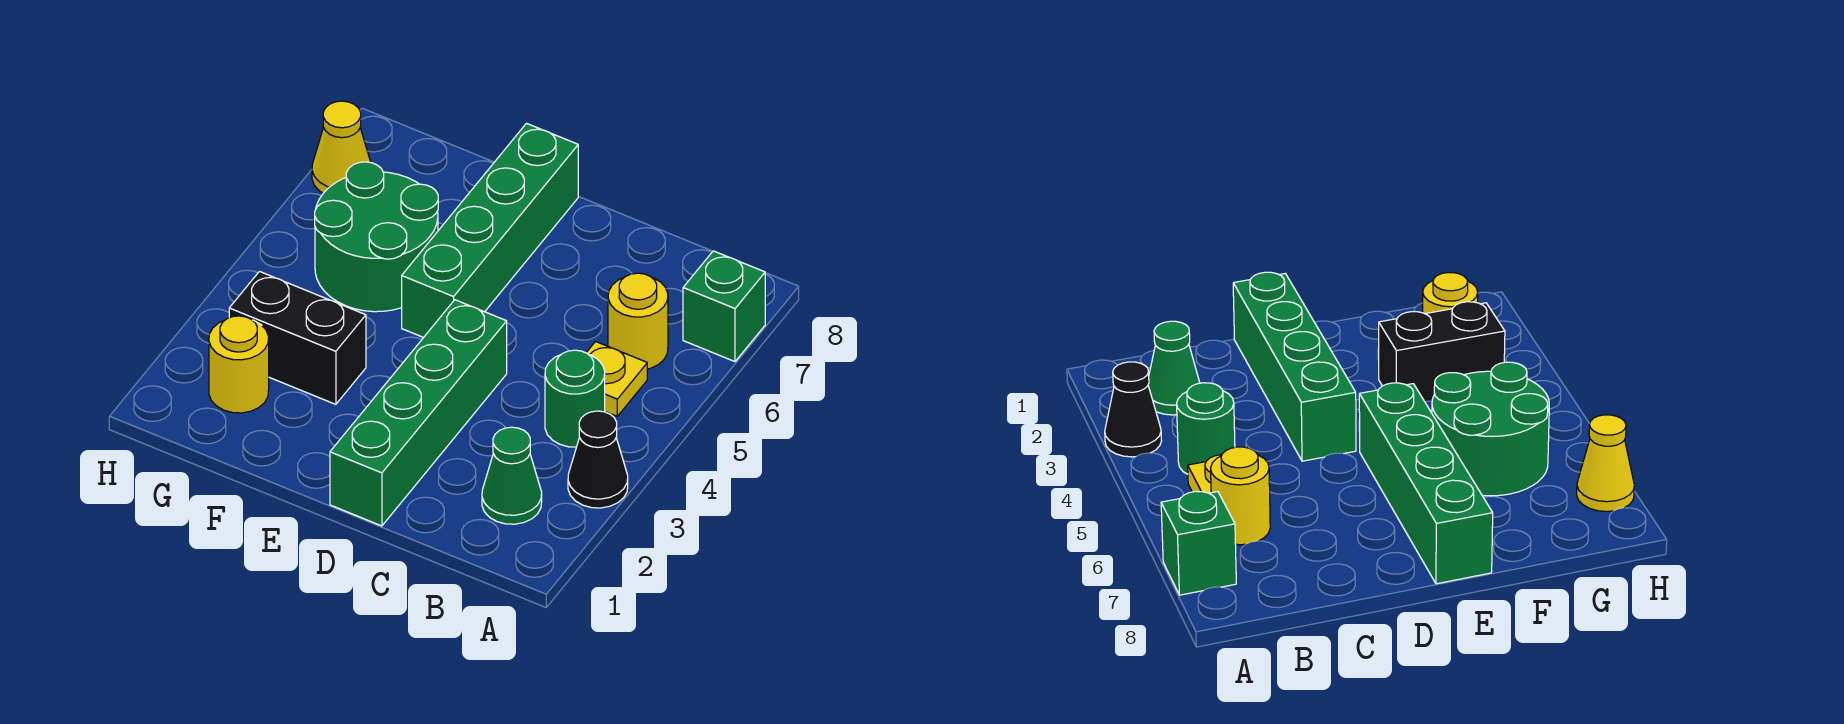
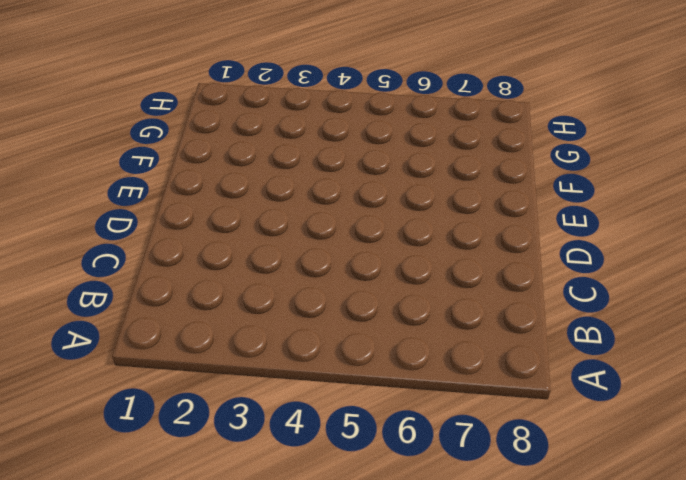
none -> black cone A3 level 1
none -> green brick A7 level 1
none -> green cone B2 level 1

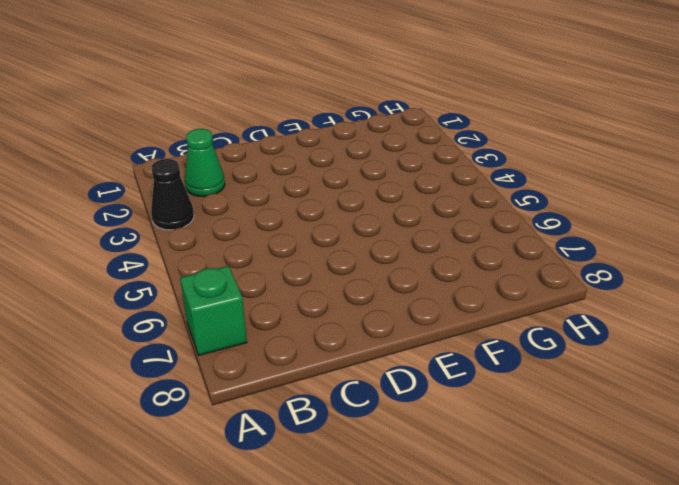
none -> green round brick B4 level 1
none -> yellow plate B5 level 1
none -> yellow round brick B6 level 1

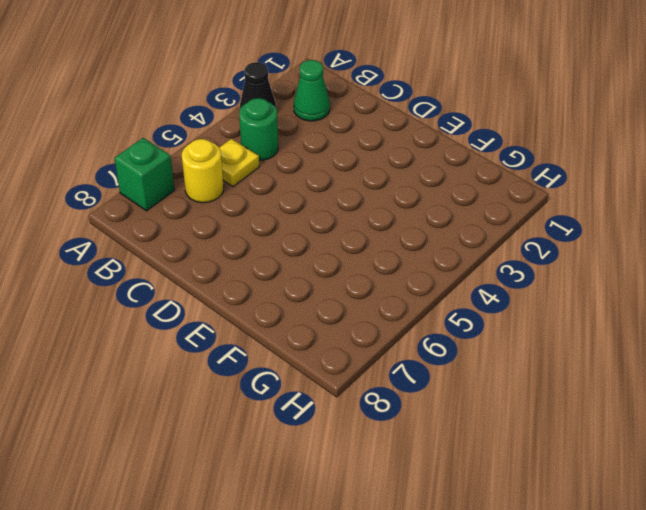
none -> green brick D1:D4 level 1
none -> green brick E5:E8 level 1
none -> black brick F3:G3 level 1

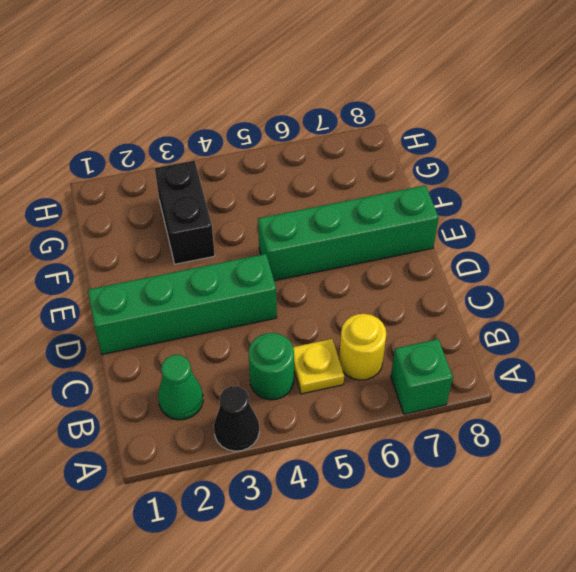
none -> green round brick F5:G6 level 1
none -> yellow round brick G2 level 1
none -> yellow cone H7 level 1

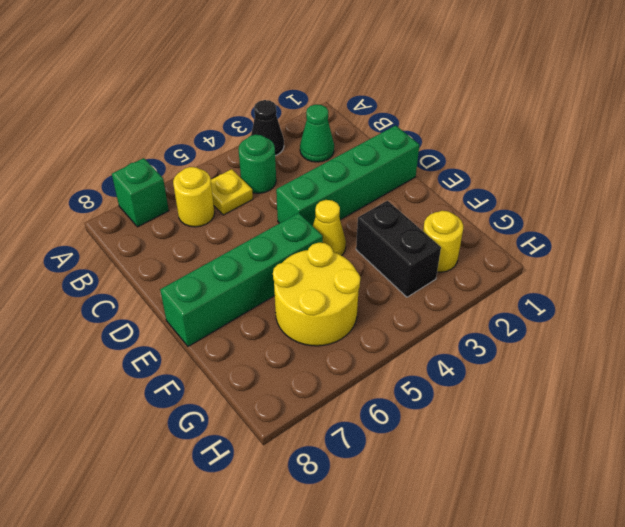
yellow cone E4 level 1 -> yellow cone H7 level 1
yellow round brick F5:G6 level 1 -> green round brick F5:G6 level 1

